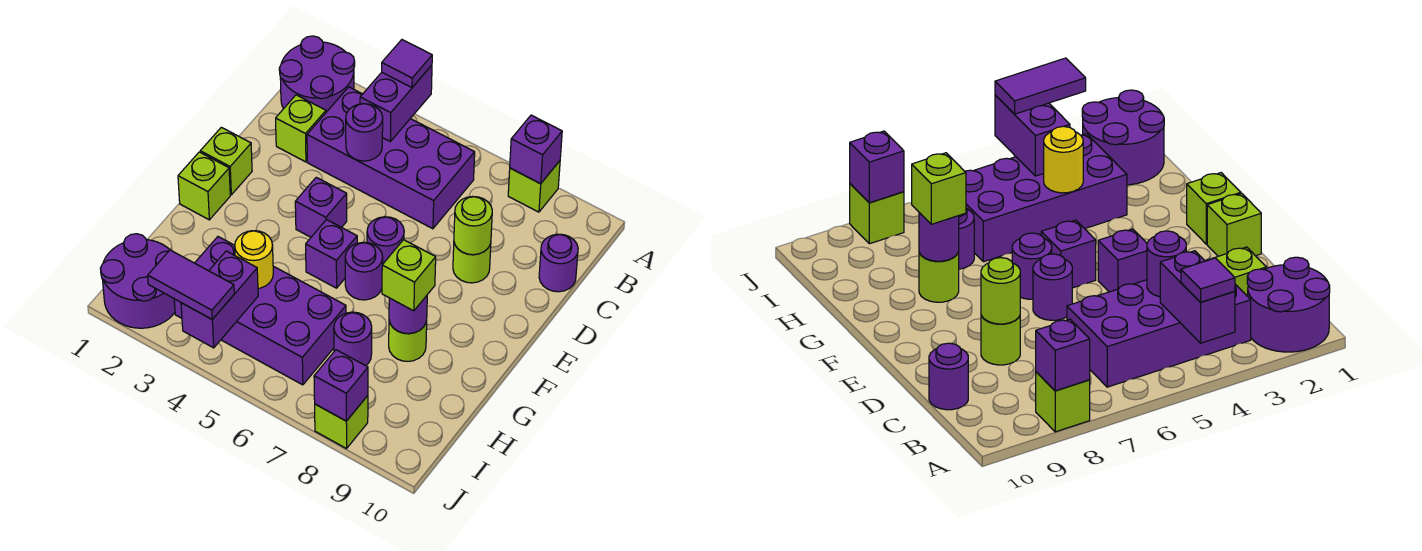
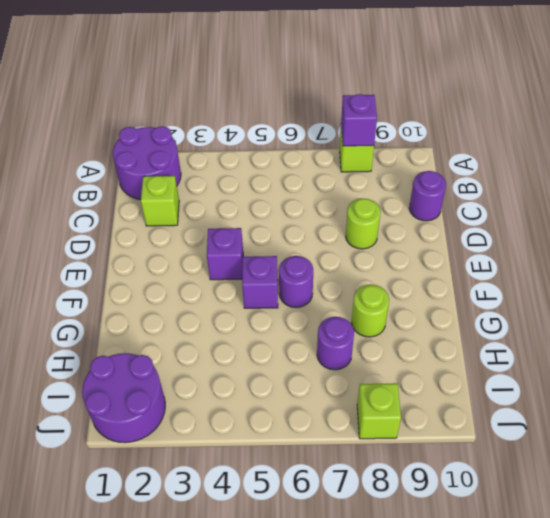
none -> purple brick B3:C6 level 1
none -> lime brick E1 level 1
none -> purple round brick E6 level 1

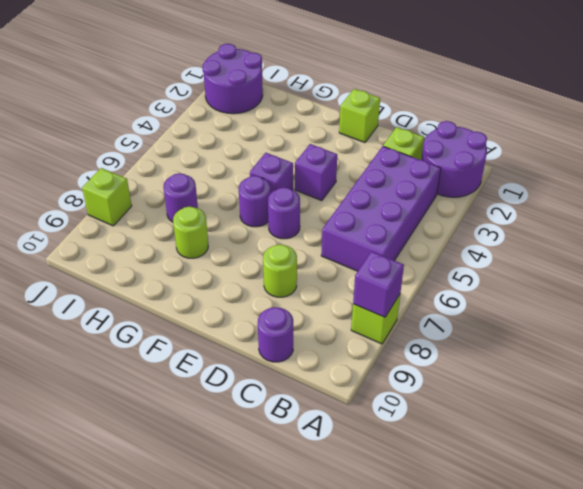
none -> lime brick F1 level 1
none -> purple brick H3:I6 level 1
none -> purple brick A4:B4 level 2

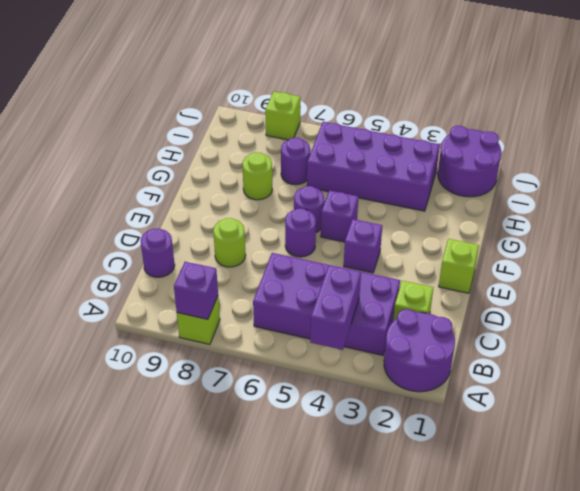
none -> lime brick F1 level 1
none -> purple round brick C4 level 2
none -> lime round brick D8 level 2

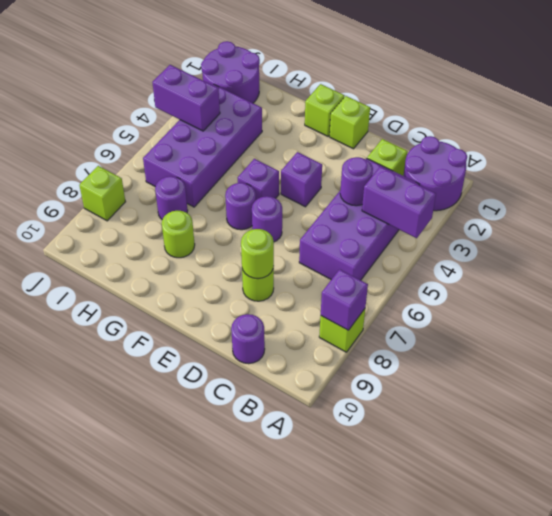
none -> purple round brick G8 level 2
none -> yellow round brick H4 level 2
none -> purple brick J8 level 2

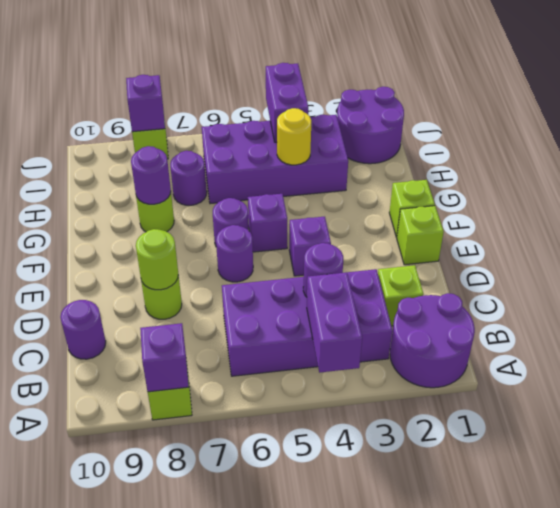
none -> purple tile A4 level 3
none -> lime brick G8 level 3
none -> purple tile J3:J4 level 3

